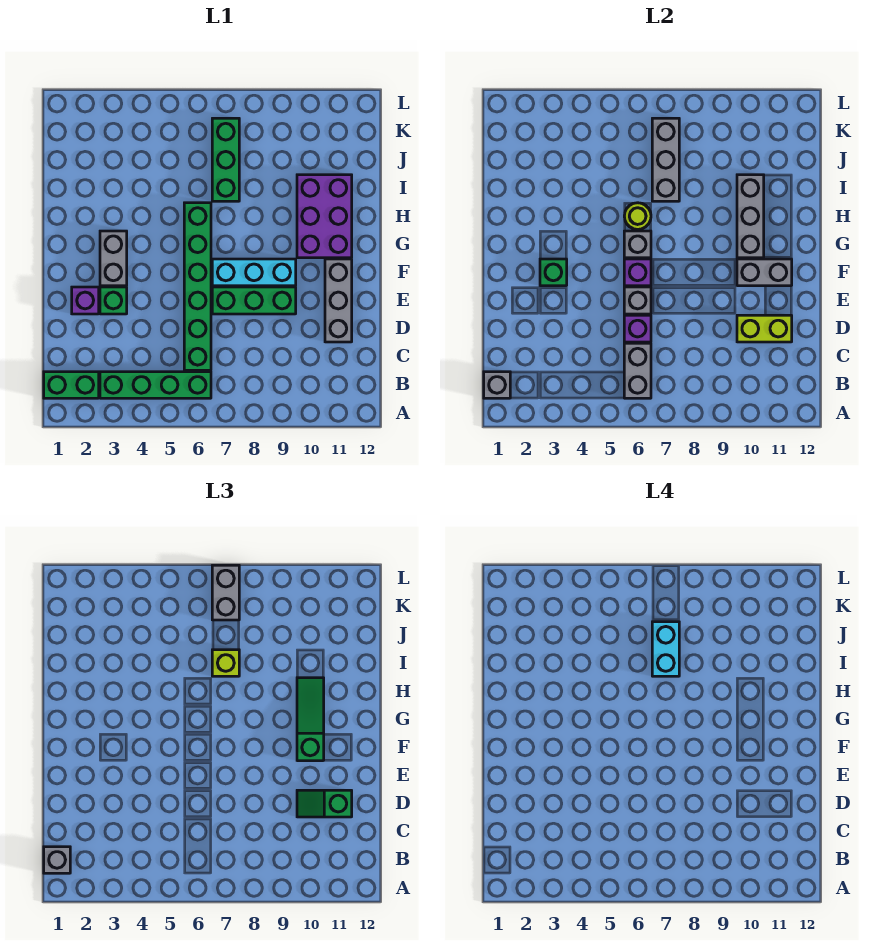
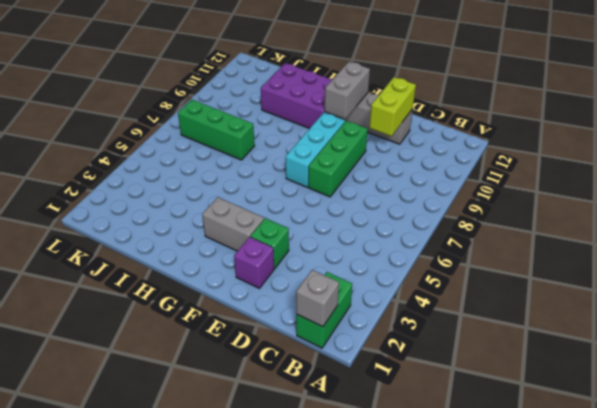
none -> green brick B3:B6 level 1
none -> green brick C6:H6 level 1
none -> grey brick B6:C6 level 2

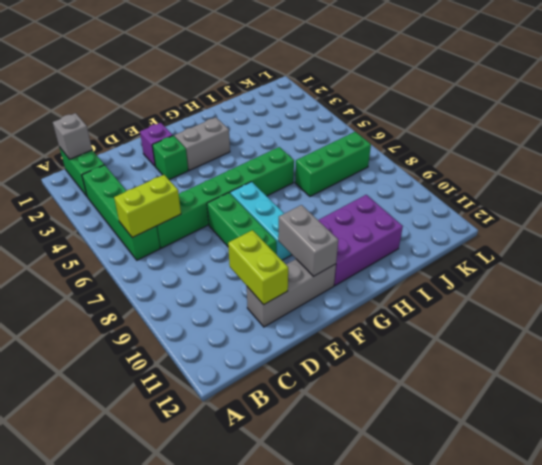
lime brick B6:C6 level 2 -> grey brick B6:C6 level 2
none -> purple brick D6 level 2
none -> grey brick E6 level 2
none -> green brick F3 level 2

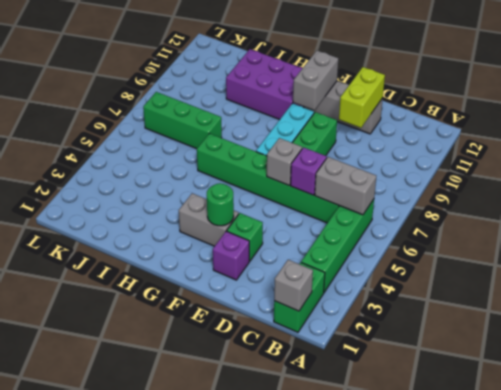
green round brick F3 level 2 -> green brick F3 level 2
none -> purple brick F6 level 2
none -> grey brick G6 level 2
none -> grey brick G10:I10 level 2

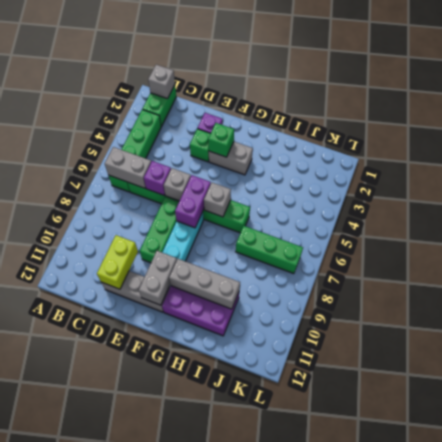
purple brick F6:F7 level 2 -> purple brick F6 level 2
none -> lime round brick H6 level 2
none -> grey brick I7:K7 level 2
none -> grey brick B1 level 3

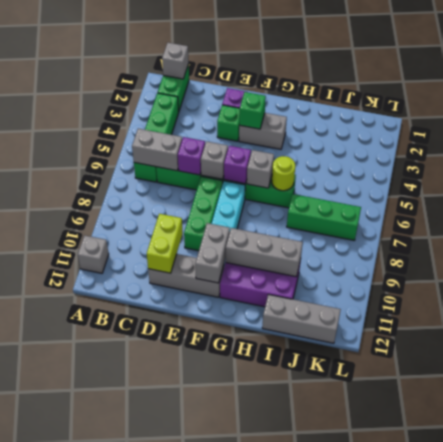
grey brick A11 level 1 -> grey brick B1 level 3
grey brick I12:K12 level 1 -> grey brick I7:K7 level 2
none -> green slope D10:D11 level 3 top 11
none -> green slope F10:H10 level 3 top F
none -> lime brick I7 level 3

